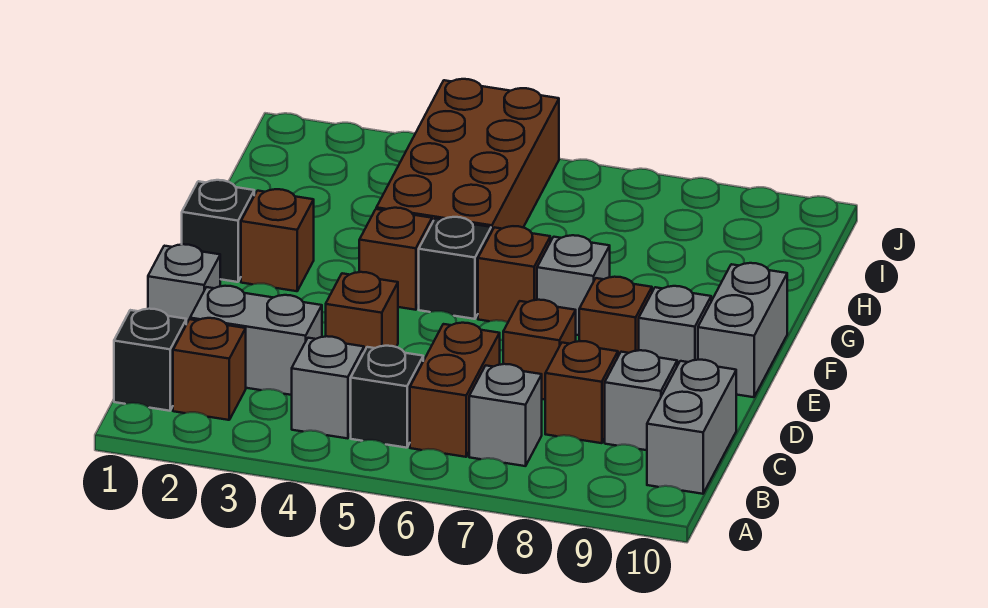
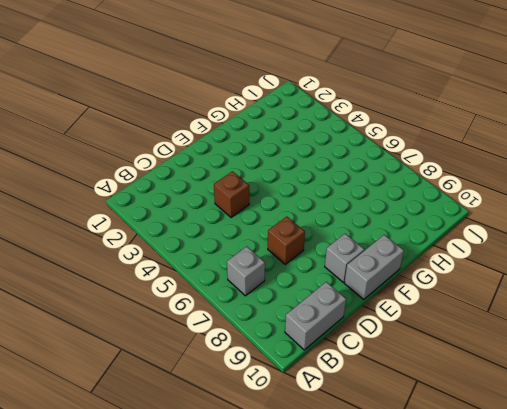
none -> black brick B1 level 1
none -> brown brick B2 level 1
none -> grey brick B4 level 1

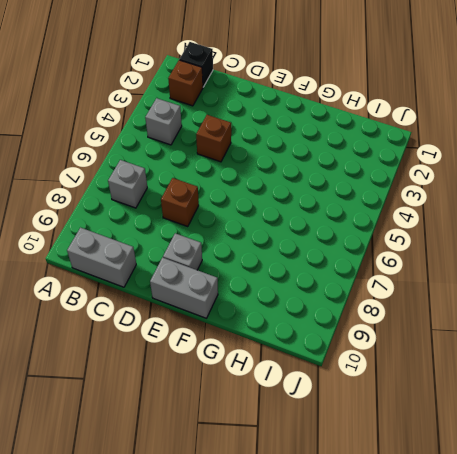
none -> black brick B5 level 1
none -> brown brick B6:C6 level 1
none -> grey brick C2:C3 level 1

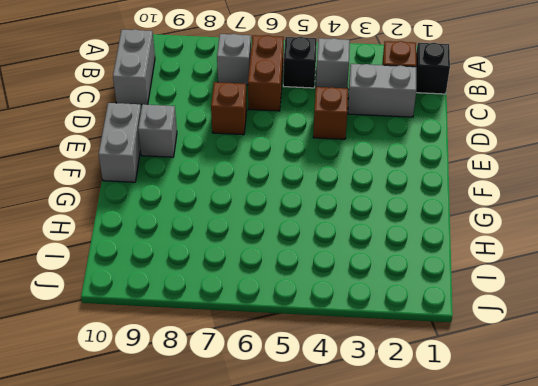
none -> brown brick C8 level 1
none -> grey brick C9 level 1
none -> grey brick D1 level 1

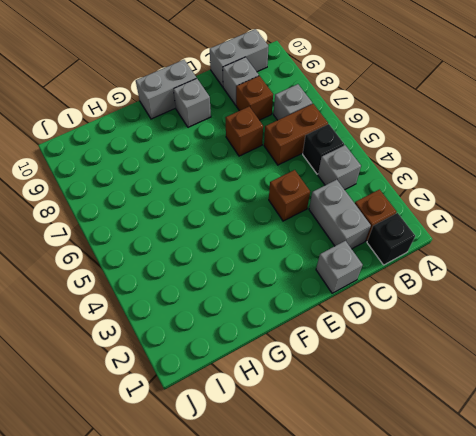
none -> brown brick E8 level 1
none -> black brick F1 level 1
none -> brown brick F2 level 1

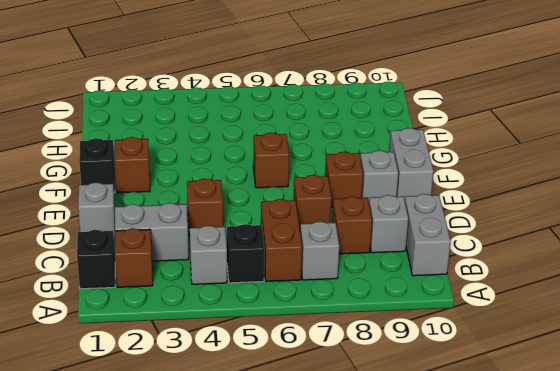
none -> brown brick F4 level 1
none -> black brick F5 level 1
none -> grey brick F7 level 1

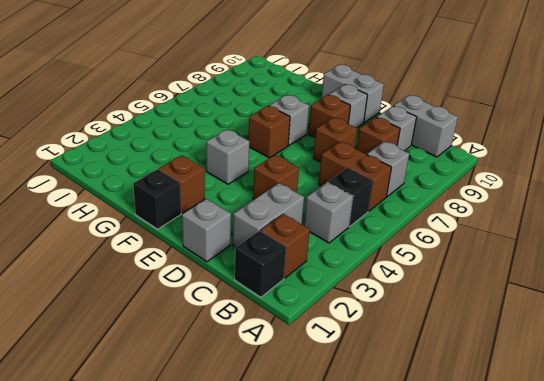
grey brick F4 level 1 -> brown brick F4 level 1
none -> black brick F5 level 1
none -> brown brick G4:J5 level 1

